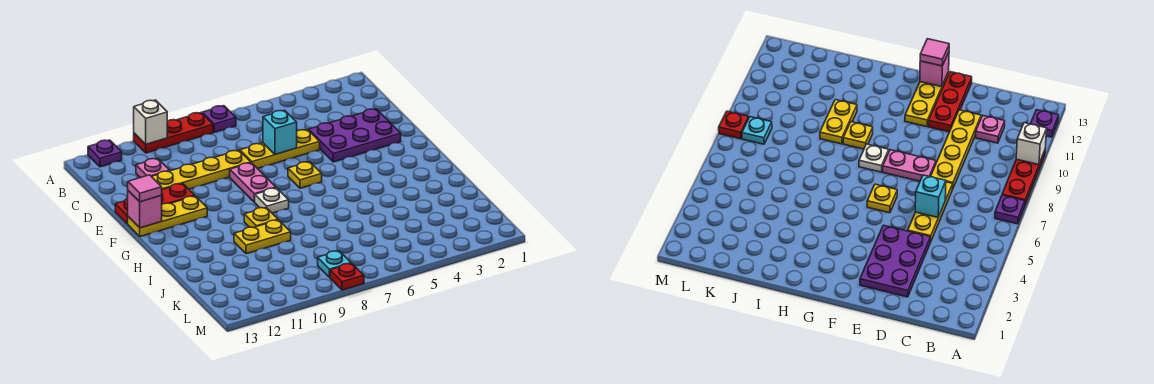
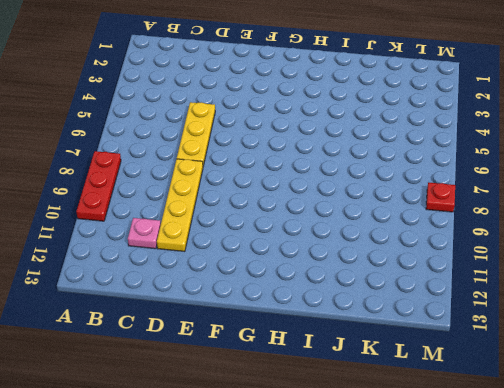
none -> purple plate A7 level 1
none -> purple plate A12 level 1
none -> purple plate D2:E4 level 1

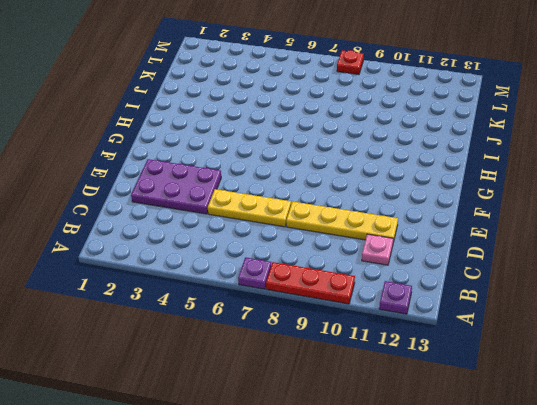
none -> pink plate E8:F8 level 1
none -> red plate E11:E13 level 1
none -> yellow plate F6 level 1

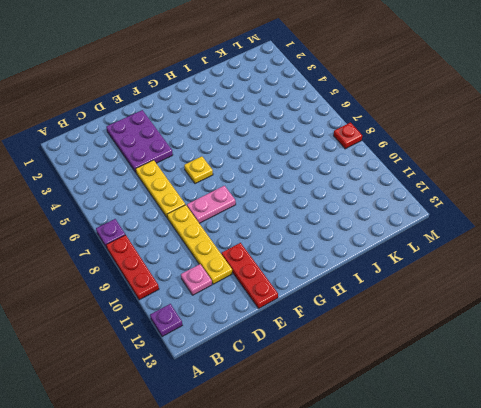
none -> yellow plate F11:F13 level 1
none -> white plate G8 level 1
none -> yellow plate H9 level 1

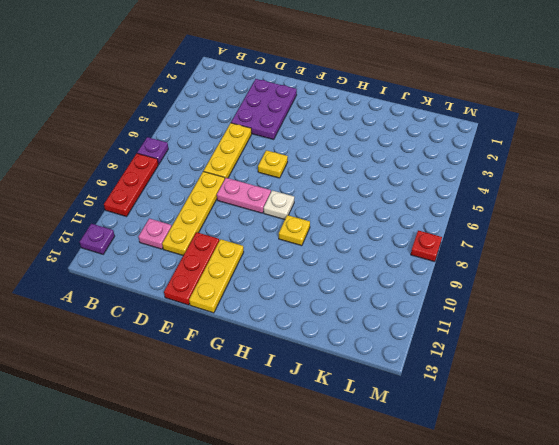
none -> yellow plate I9:I10 level 1
none -> cyan plate L8 level 1
none -> white brick A10 level 2

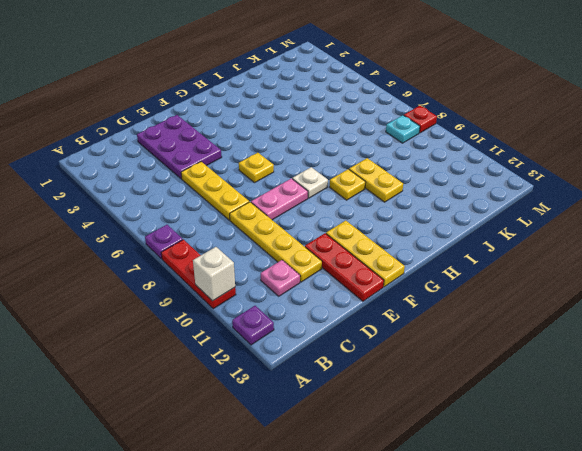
none -> cyan brick D6 level 2
none -> pink brick F13 level 2
none -> pink tile F13 level 3

